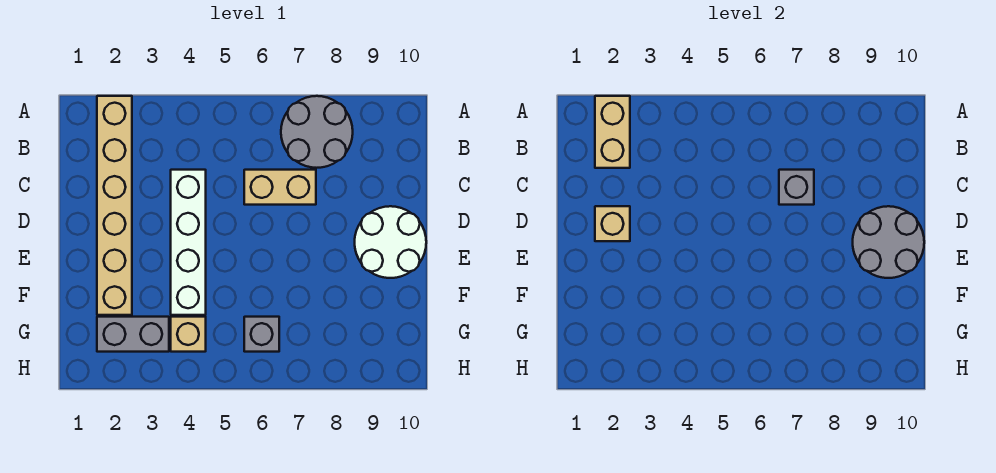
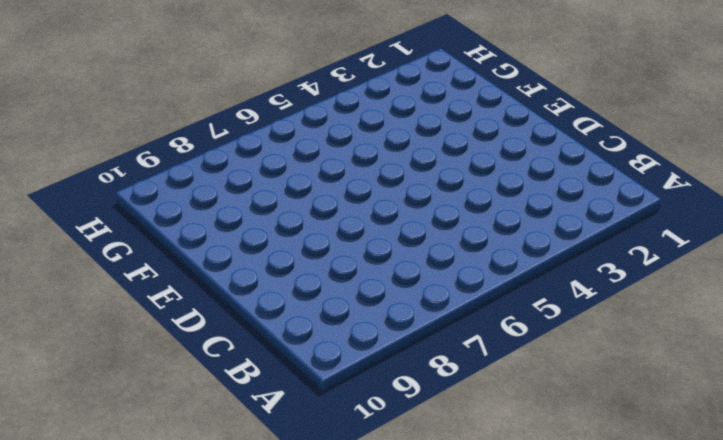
none -> tan brick A2:F2 level 1
none -> grey round brick A7:B8 level 1
none -> white brick C4:F4 level 1

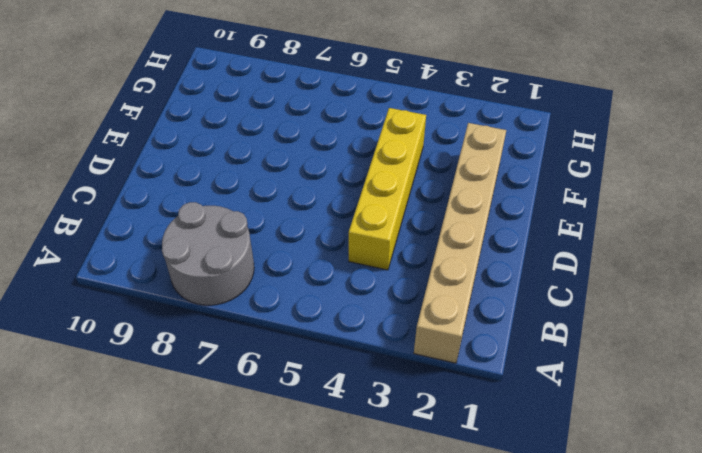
yellow brick C4:F4 level 1 -> white brick C4:F4 level 1
none -> tan brick C6:C7 level 1
none -> white round brick D9:E10 level 1
none -> grey brick G2:G3 level 1

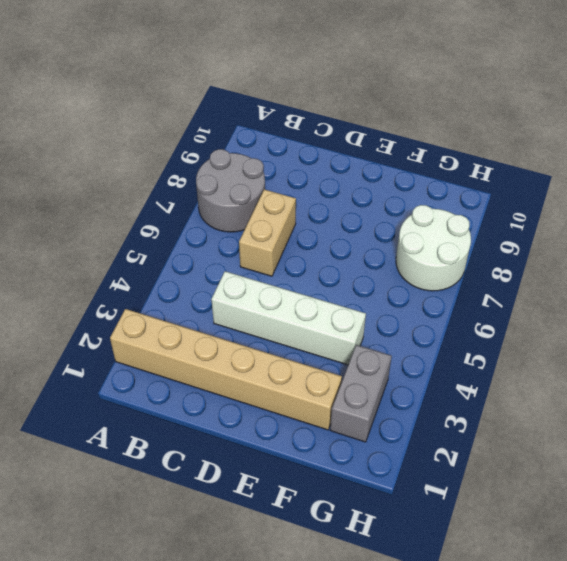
white round brick G7:H8 level 1 -> white round brick D9:E10 level 1
none -> tan brick G4 level 1
none -> grey brick G6 level 1
none -> tan brick A2:B2 level 2

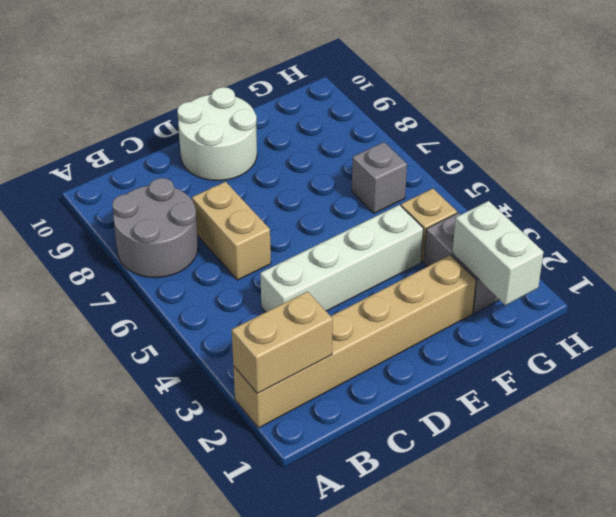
white brick G1:G2 level 2 -> none
none -> grey brick C7 level 2
none -> tan brick D2 level 2
none -> grey round brick D9:E10 level 2

